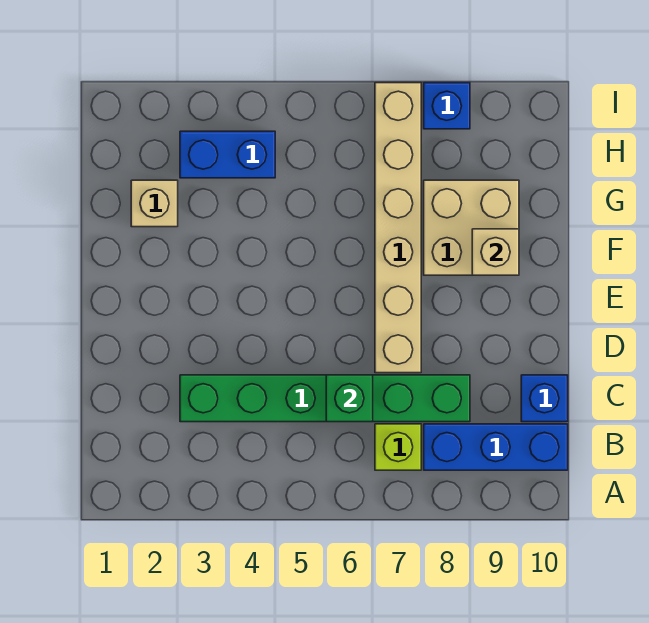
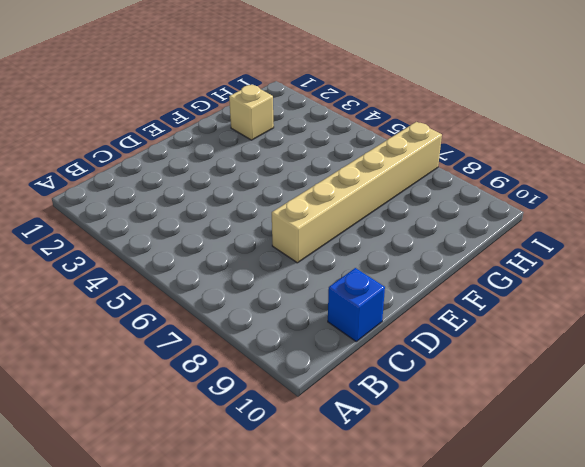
none -> lime brick B7 level 1
none -> blue brick B8:B10 level 1

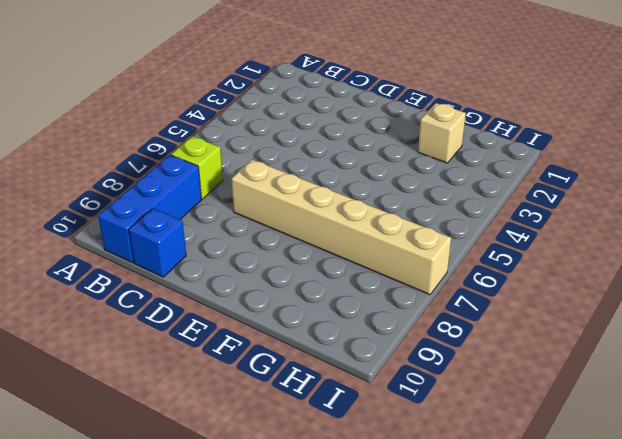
none -> green brick C3:C8 level 1
none -> tan brick F8:G9 level 1

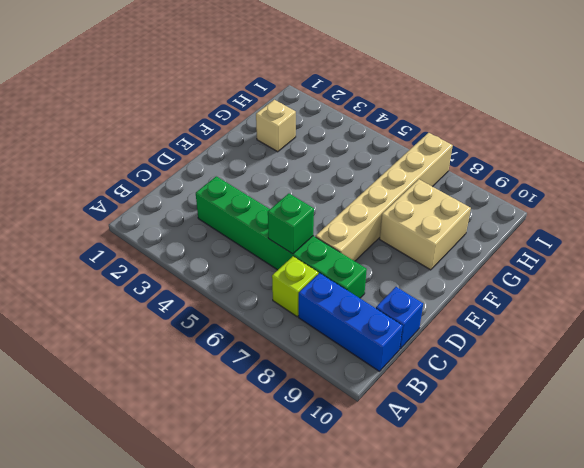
none -> blue brick H3:H4 level 1
none -> blue brick I8 level 1

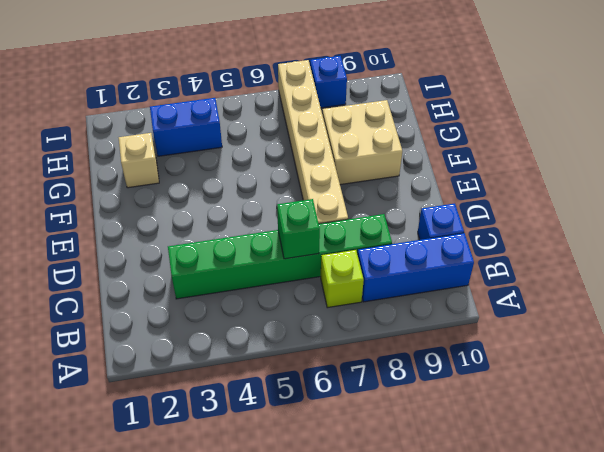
none -> tan brick F9 level 2

